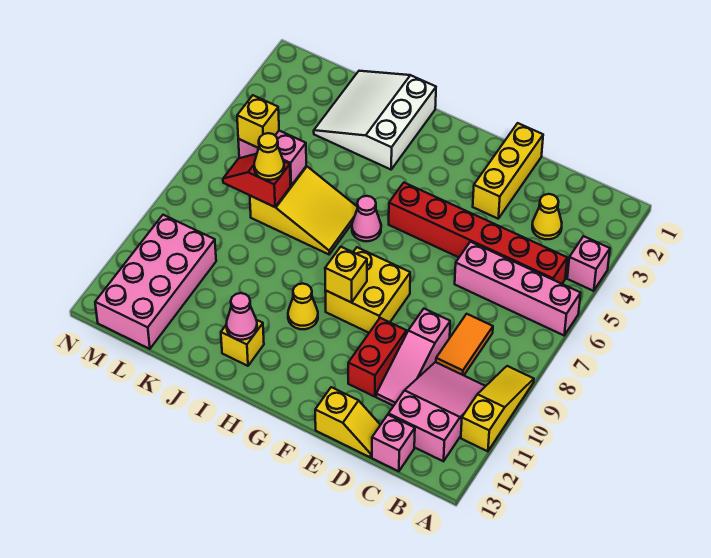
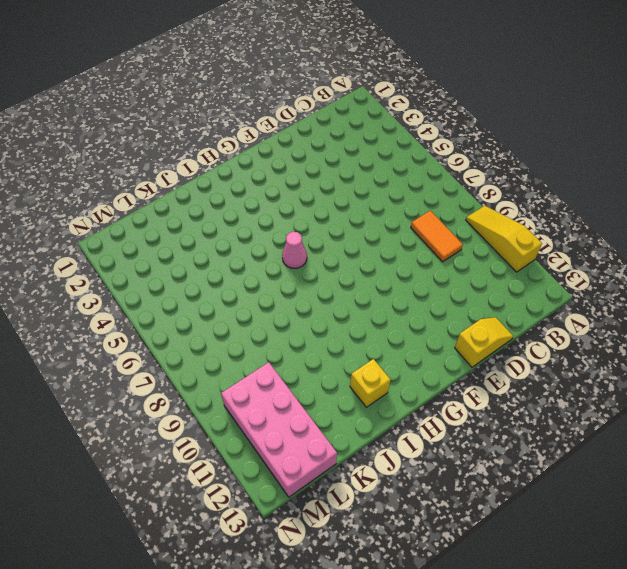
none -> pink brick A4 level 1
none -> pink brick A6:D6 level 1
none -> red brick B5:G5 level 1

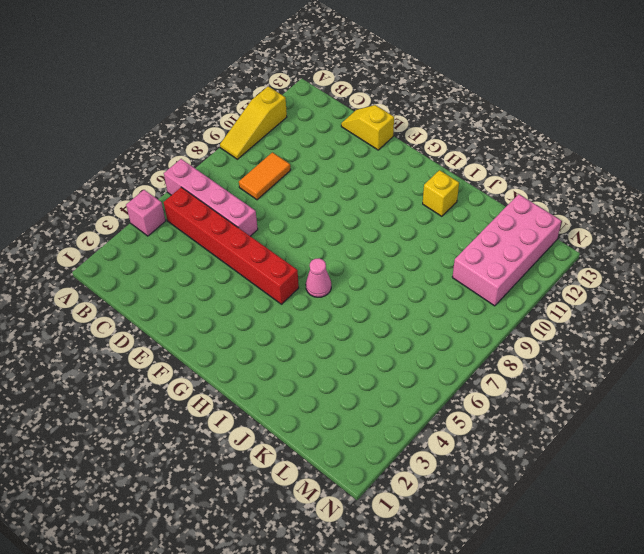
none -> pink slope B10:C12 level 1 top 12
none -> yellow cone C3 level 1
none -> pink brick C13 level 1

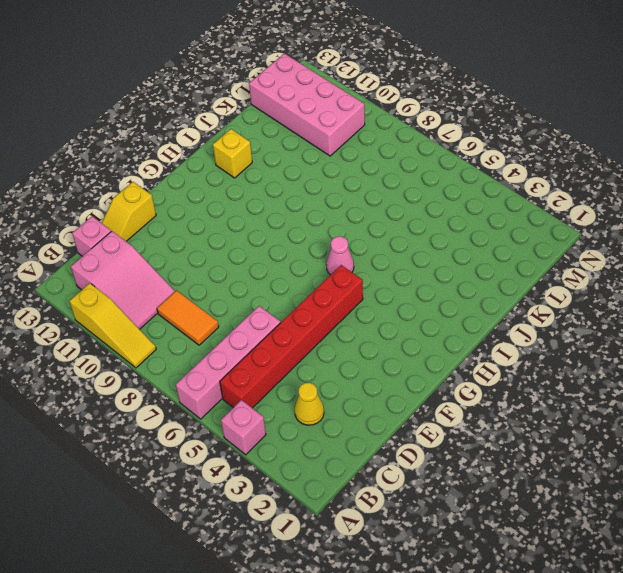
none -> pink slope D9:D11 level 1 top 9
none -> yellow brick E1:E3 level 1
none -> red brick E10:E11 level 1

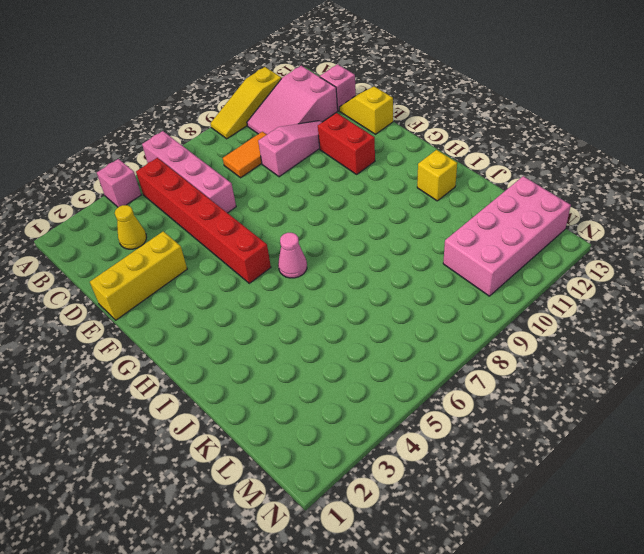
red brick E11:F11 level 1 -> red brick E10:E11 level 1
none -> yellow brick F8:G9 level 1
none -> yellow cone H10 level 1
none -> white slope I1:K3 level 1 top I

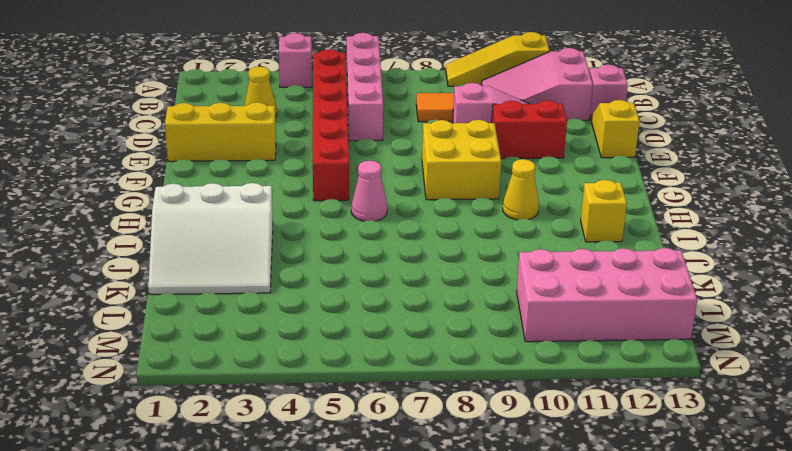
none -> yellow slope I6:K7 level 1 top K
none -> yellow brick G9 level 2
none -> pink cone I12 level 2

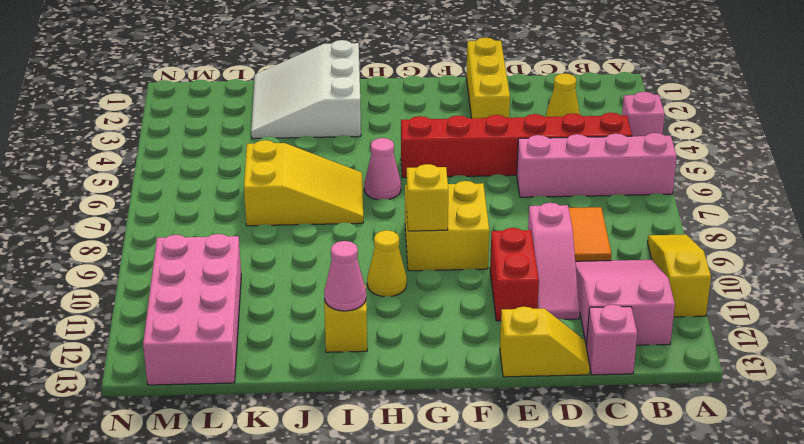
none -> pink brick K6:L6 level 2
none -> red slope K7:L7 level 2 top K
none -> yellow cone K7 level 3

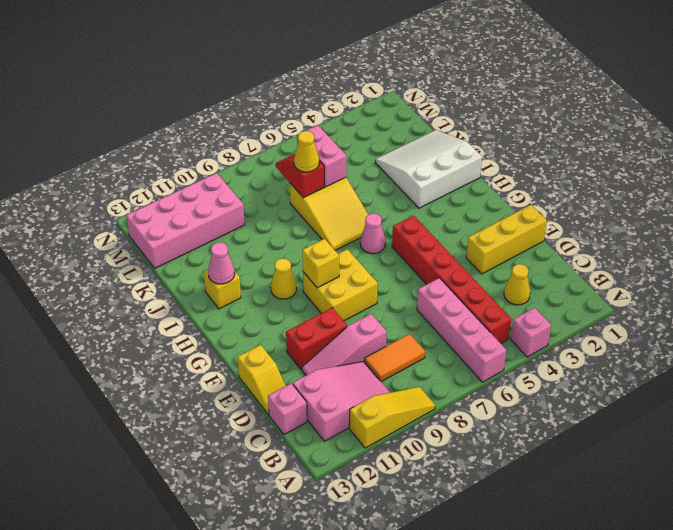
none -> yellow brick L6 level 3

